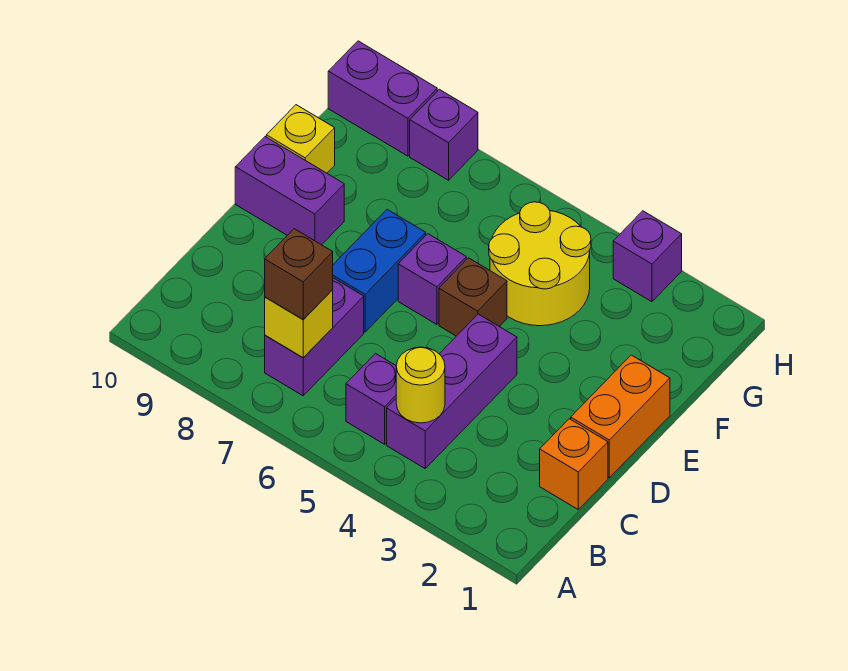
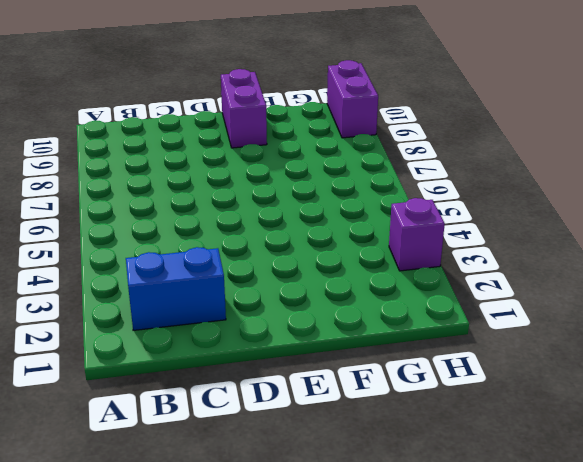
blue brick B2:C2 level 1 -> blue brick D7:E7 level 1
none -> purple brick B4:D4 level 1
none -> purple brick B5 level 1
none -> purple brick B7:C7 level 1

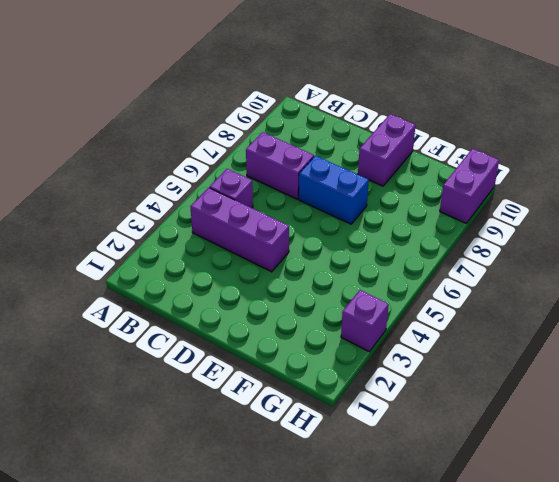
none -> orange brick C1 level 1
none -> orange brick D1:E1 level 1
none -> brown brick E5 level 1

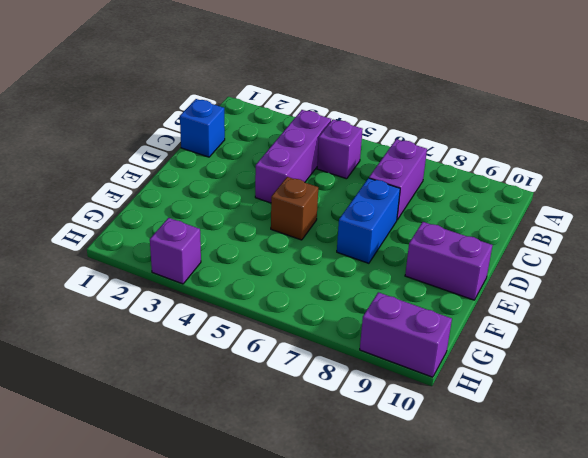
blue brick C1 level 1 -> orange brick C1 level 1
none -> orange brick D1:E1 level 1
none -> purple brick E6 level 1
none -> yellow round brick F4:G5 level 1

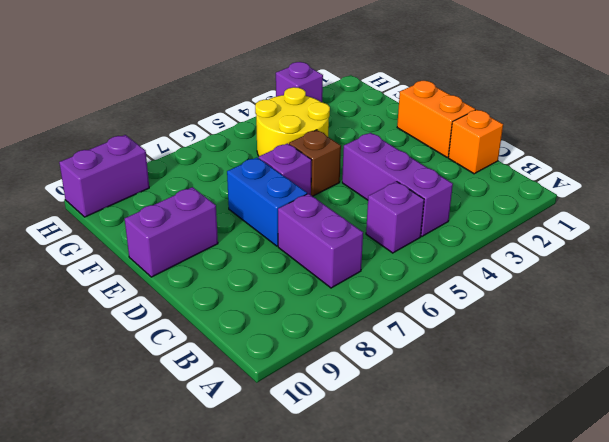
none -> yellow brick F10 level 1
none -> purple brick H8 level 1
none -> yellow round brick B4 level 2

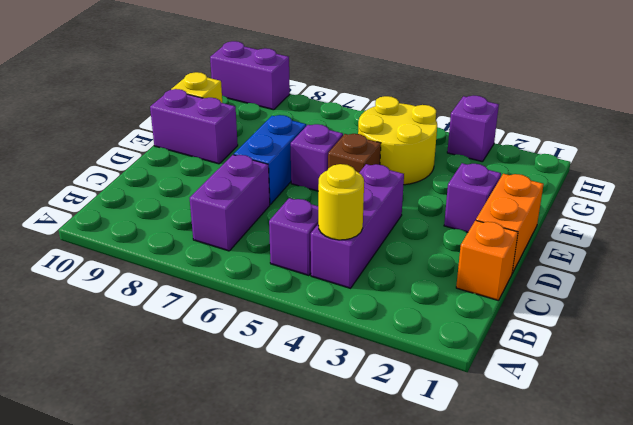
purple brick E2 level 1 -> purple brick H8 level 1
none -> yellow brick B7 level 2
none -> brown brick B7 level 3

